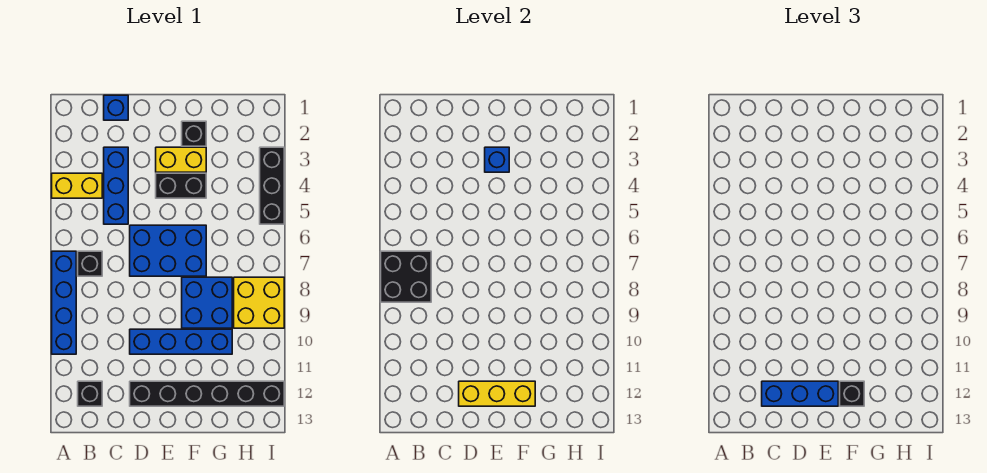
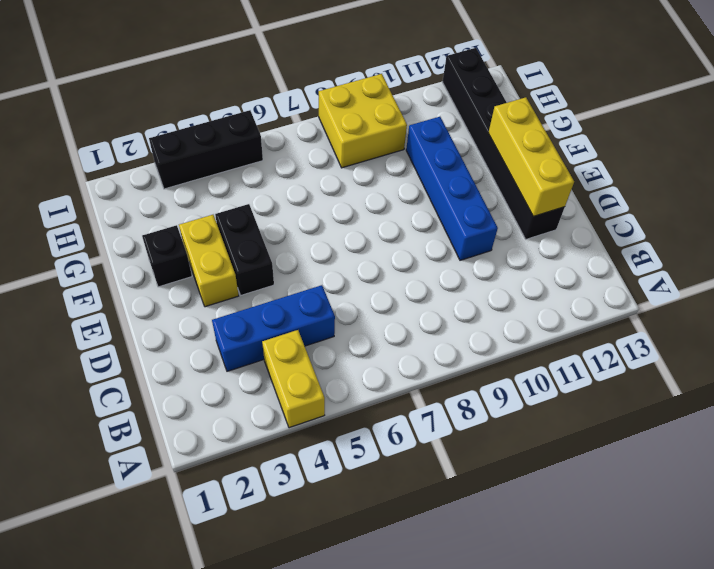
none -> blue brick A7:A10 level 1
none -> black brick B7 level 1
none -> black brick B12 level 1

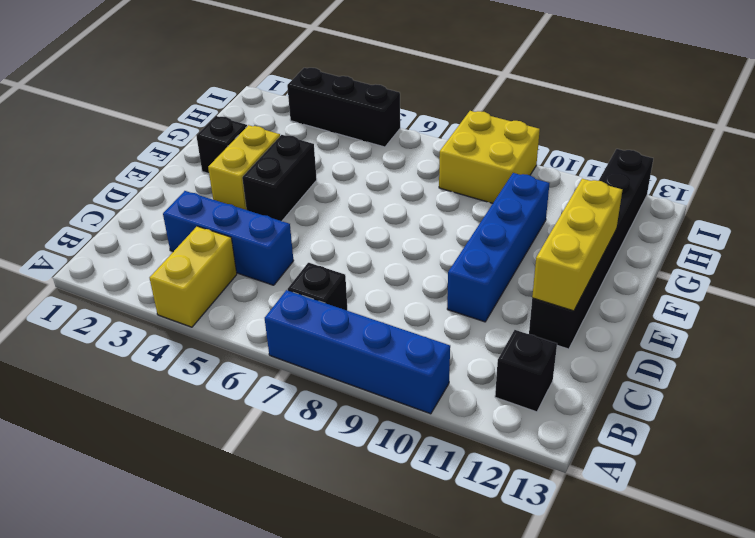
none -> blue brick C1 level 1
none -> blue brick D6:F7 level 1
none -> blue brick F8:G9 level 1

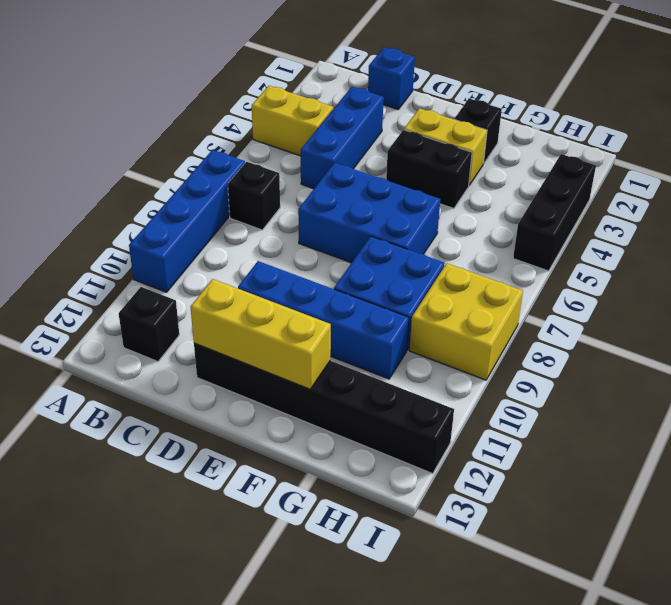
none -> black brick A7:B8 level 2
none -> blue brick E3 level 2
none -> blue brick C12:E12 level 3

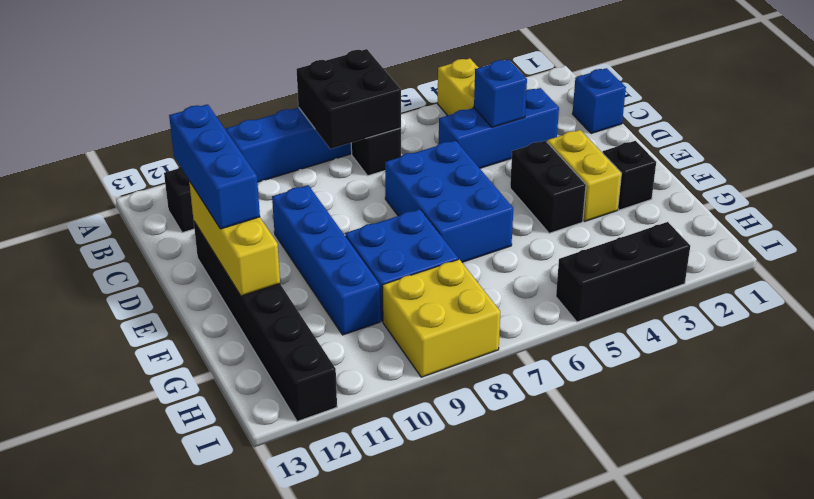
blue brick C4 level 2 -> blue brick E3 level 2
none -> black brick F12 level 3

